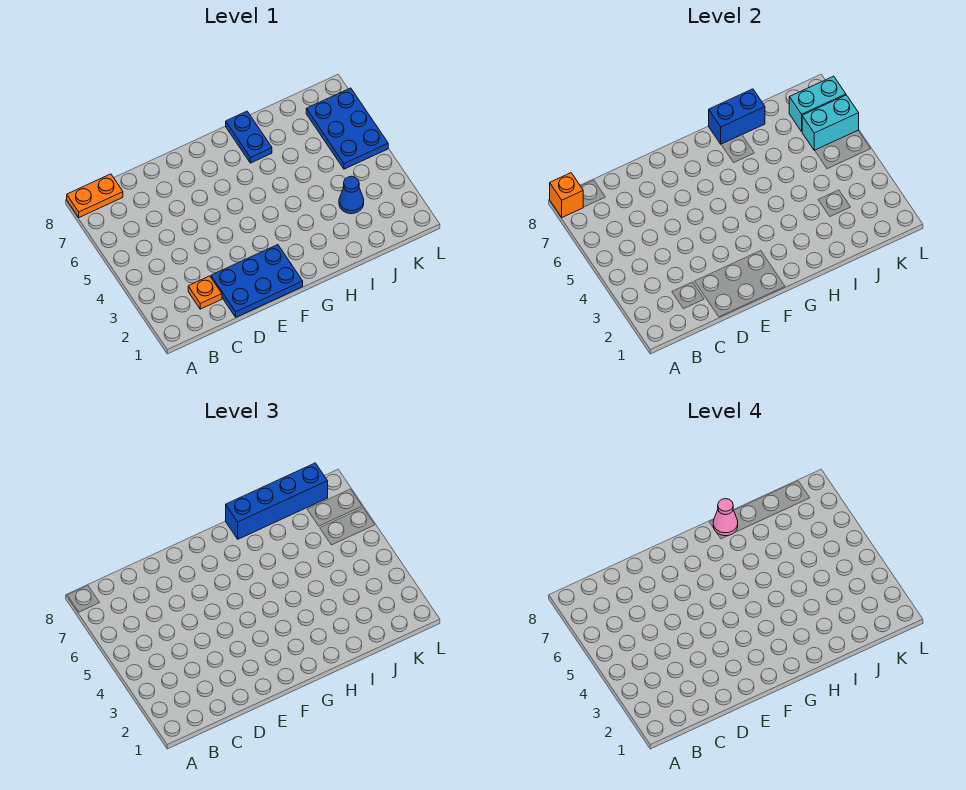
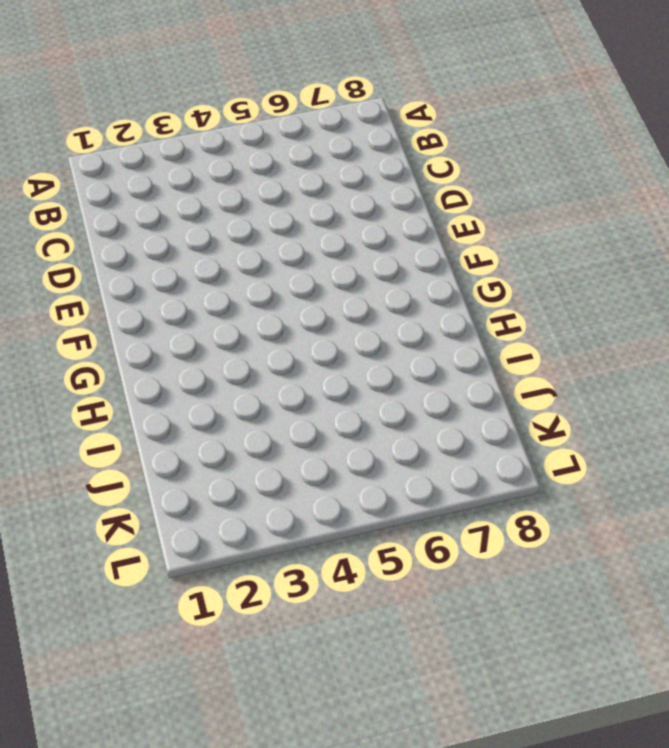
none -> orange plate A8:B8 level 1
none -> orange plate C2 level 1
none -> blue plate D1:F2 level 1

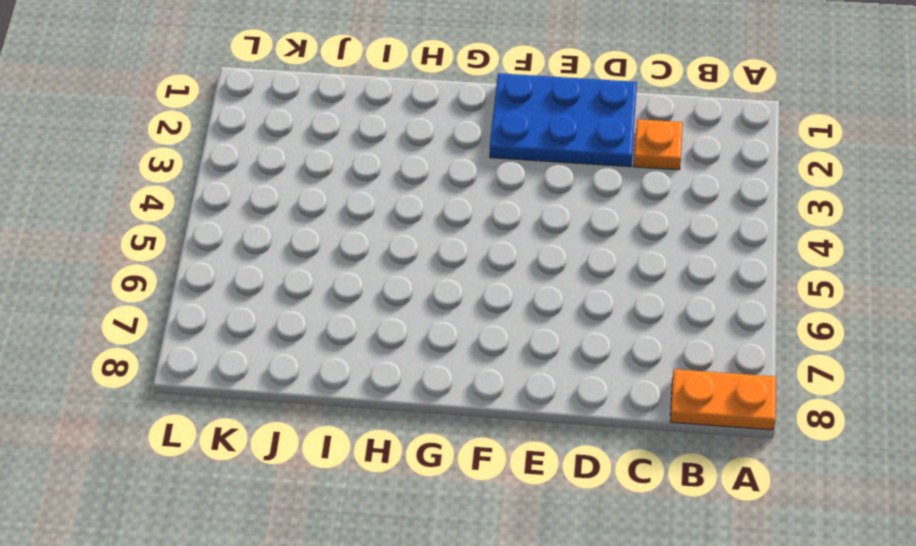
none -> blue plate H7:H8 level 1
none -> blue cone J3 level 1
none -> blue plate K5:L7 level 1

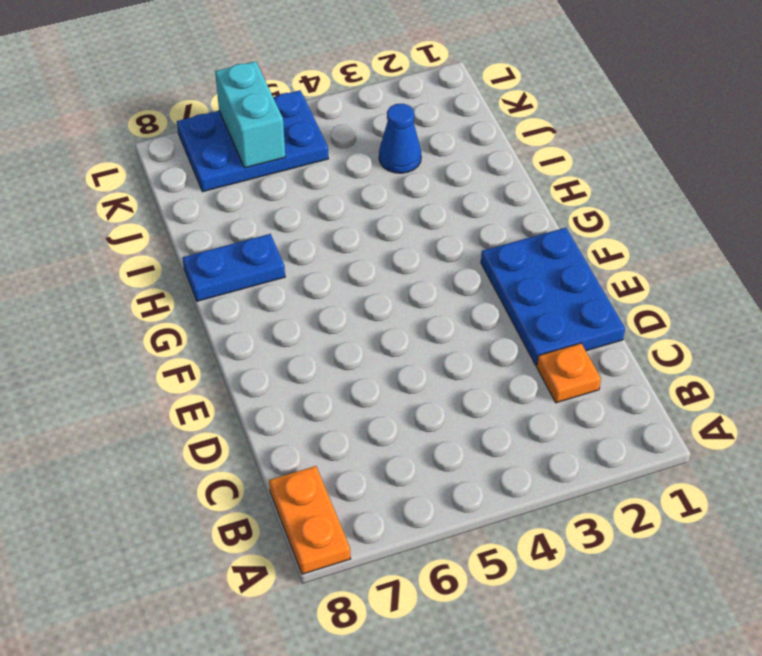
none -> orange brick A8 level 2
none -> blue brick H8:I8 level 2
none -> cyan brick K7:L7 level 2

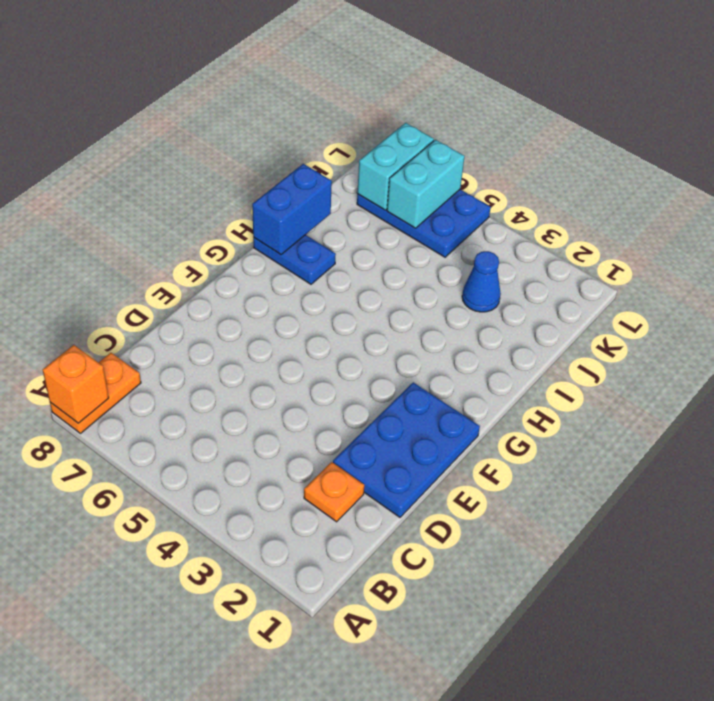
none -> blue brick H8:K8 level 3
none -> pink cone H8 level 4

